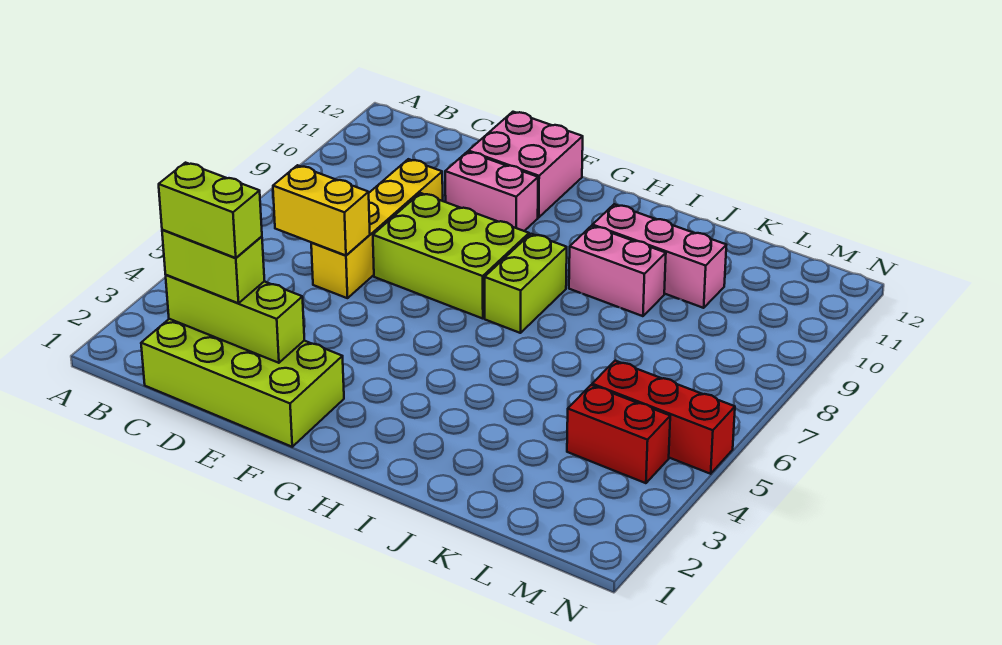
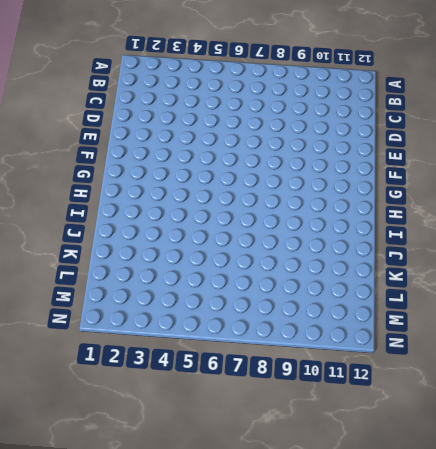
none -> lime brick C1:F2 level 1
none -> yellow brick D6:D9 level 1
none -> lime brick E7:G8 level 1

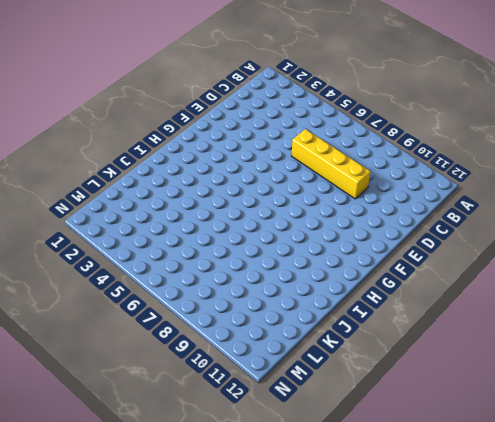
none -> lime brick C1:F2 level 1
none -> lime brick E7:G8 level 1
none -> pink brick E10:F10 level 1

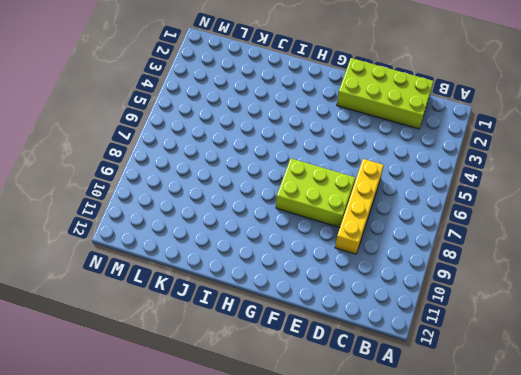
none -> pink brick E10:F10 level 1
none -> pink brick E11:F12 level 1
none -> lime brick H7:H8 level 1

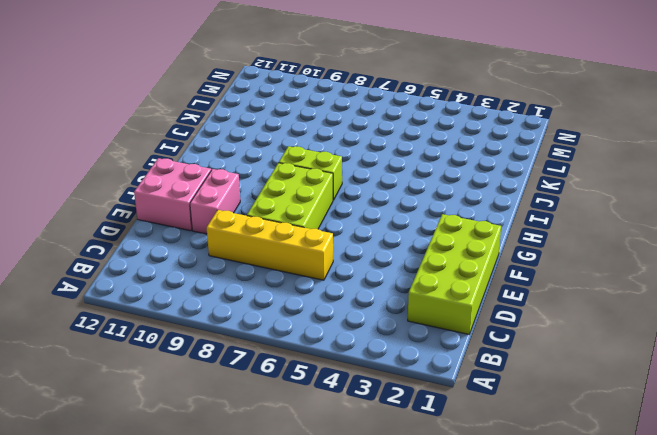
none -> pink brick I9:J9 level 1
none -> pink brick I10:K10 level 1
none -> red brick L4:M4 level 1

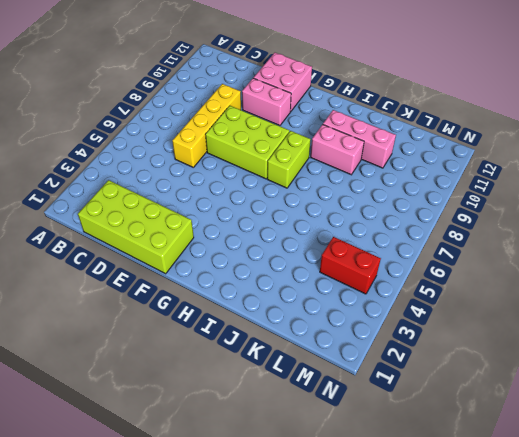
none -> red brick L5:N5 level 1
none -> lime brick C2:E2 level 2
none -> yellow brick C6:D6 level 2

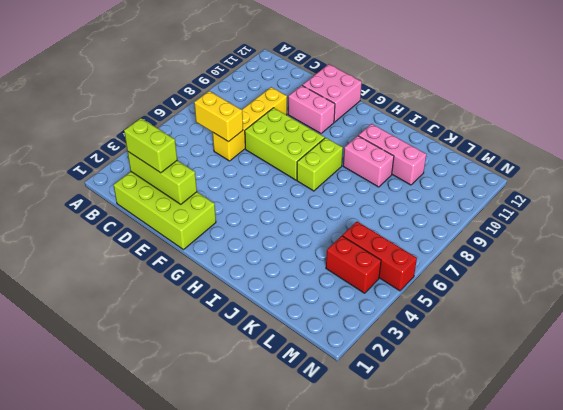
none -> lime brick C2:D2 level 4

